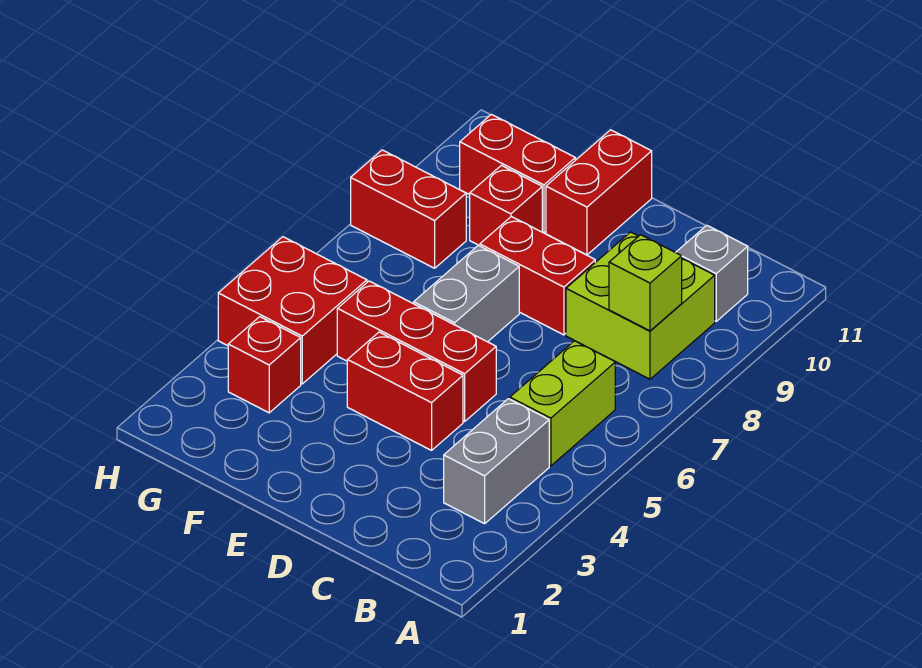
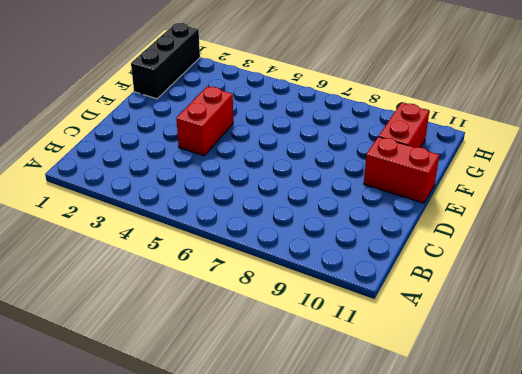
black brick F1:H1 level 1 -> none
none -> grey brick B3:B4 level 1
none -> lime brick B5:B6 level 1
none -> lime brick B8:C9 level 1

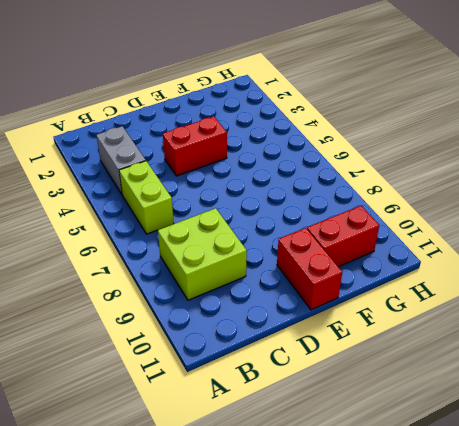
none -> grey brick B10 level 1
none -> red brick D5:F5 level 1
none -> red brick D8:E8 level 1

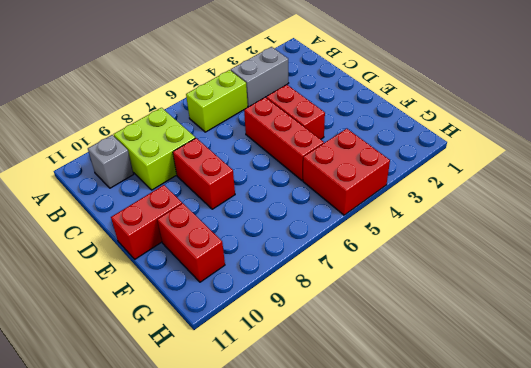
none -> grey brick E6:E7 level 1
none -> red brick F9 level 1
none -> red brick G3 level 1

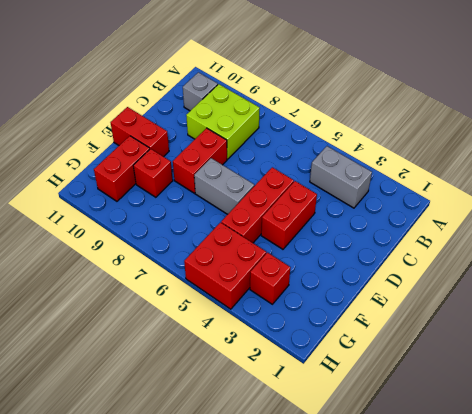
none -> lime brick B5:B6 level 1
none -> red brick G8:H8 level 1
none -> lime brick B8 level 2

